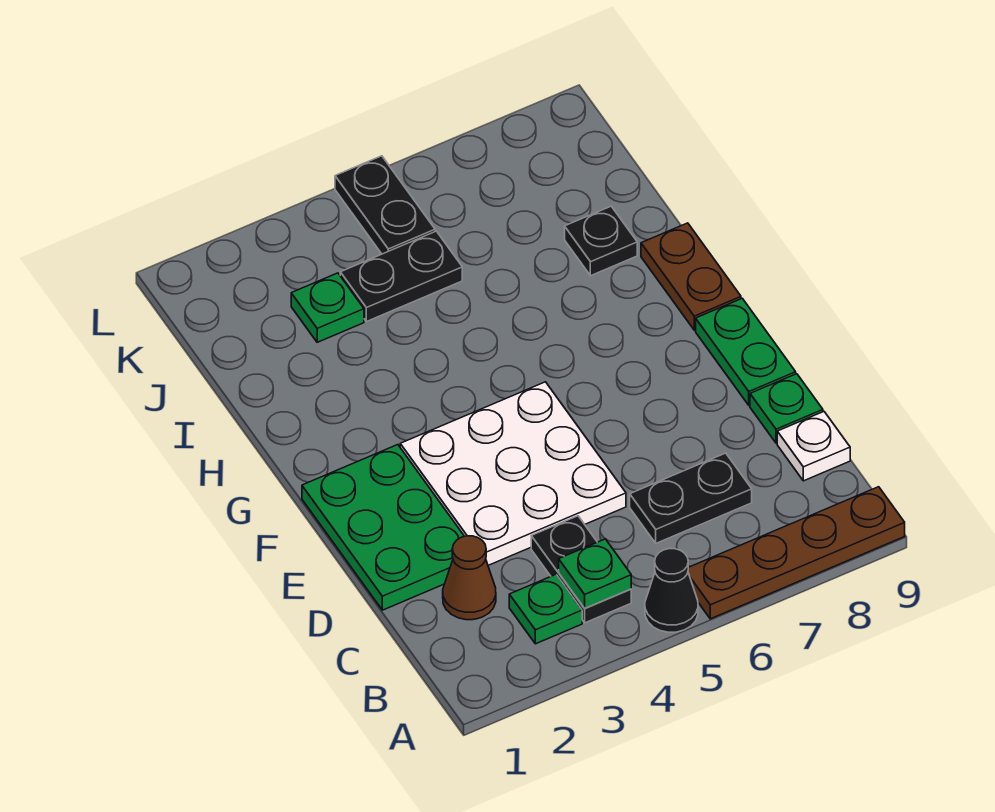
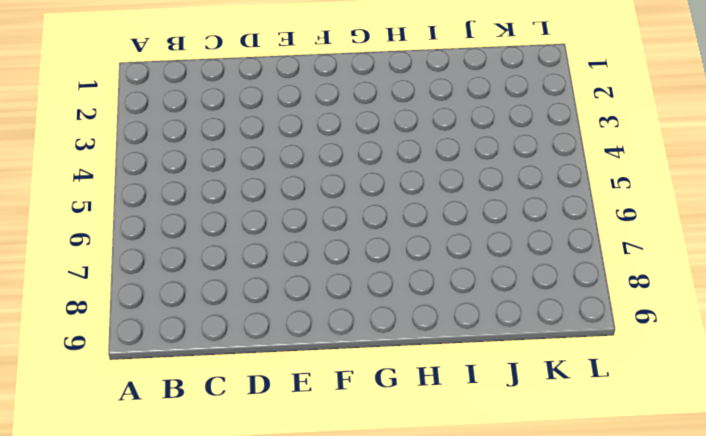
none -> black cone A5 level 1
none -> brown plate A6:A9 level 1
none -> green plate B3 level 1

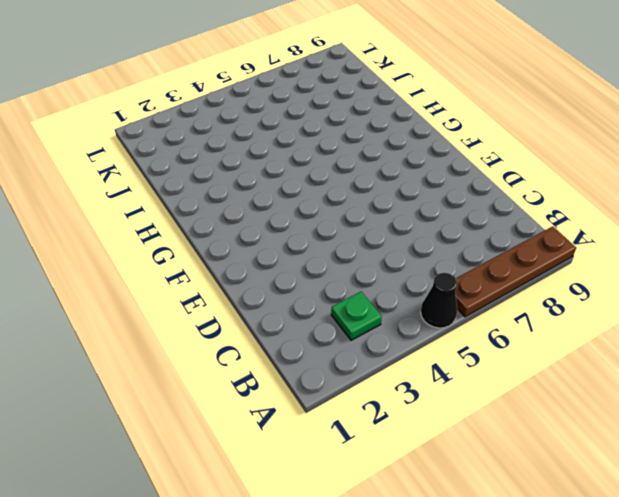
none -> black plate B4:C4 level 1
none -> brown cone C2 level 1
none -> black plate C6:C7 level 1

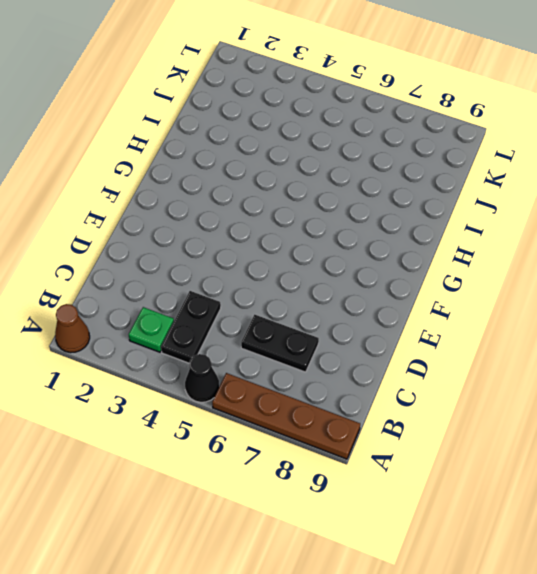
brown cone A1 level 1 -> brown cone C2 level 1
none -> white plate C9 level 1
none -> green plate D1:F2 level 1
none -> white plate D3:F5 level 1

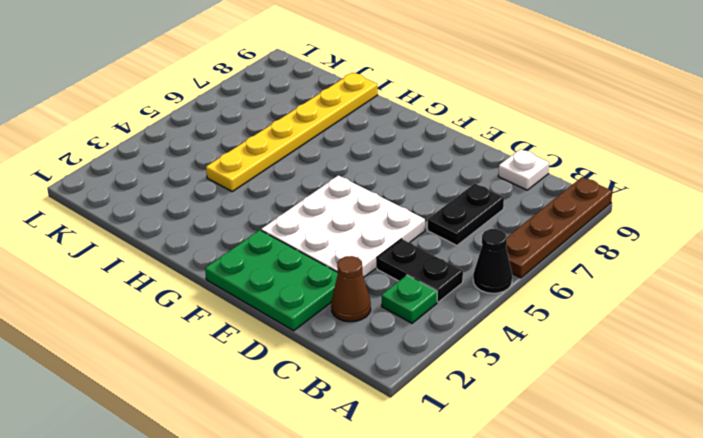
yellow plate I4:I9 level 1 -> black plate I8 level 1
none -> green plate D9 level 1
none -> green plate E9:F9 level 1
none -> brown plate G9:H9 level 1

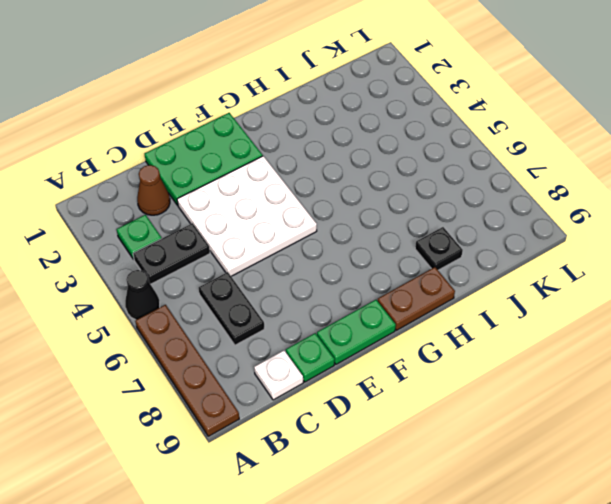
none -> green plate J3 level 1
none -> black plate J4:J5 level 1
none -> black plate K5:L5 level 1

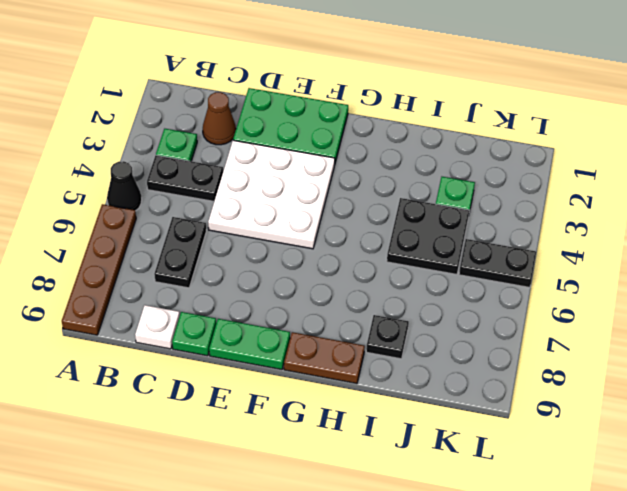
black plate I4:J5 level 1 -> black plate J4:J5 level 1
none -> green plate B4 level 2

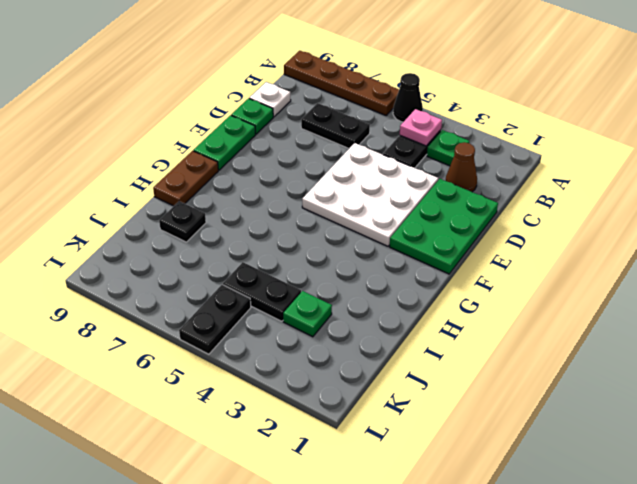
pink plate B4 level 2 -> green plate B4 level 2

